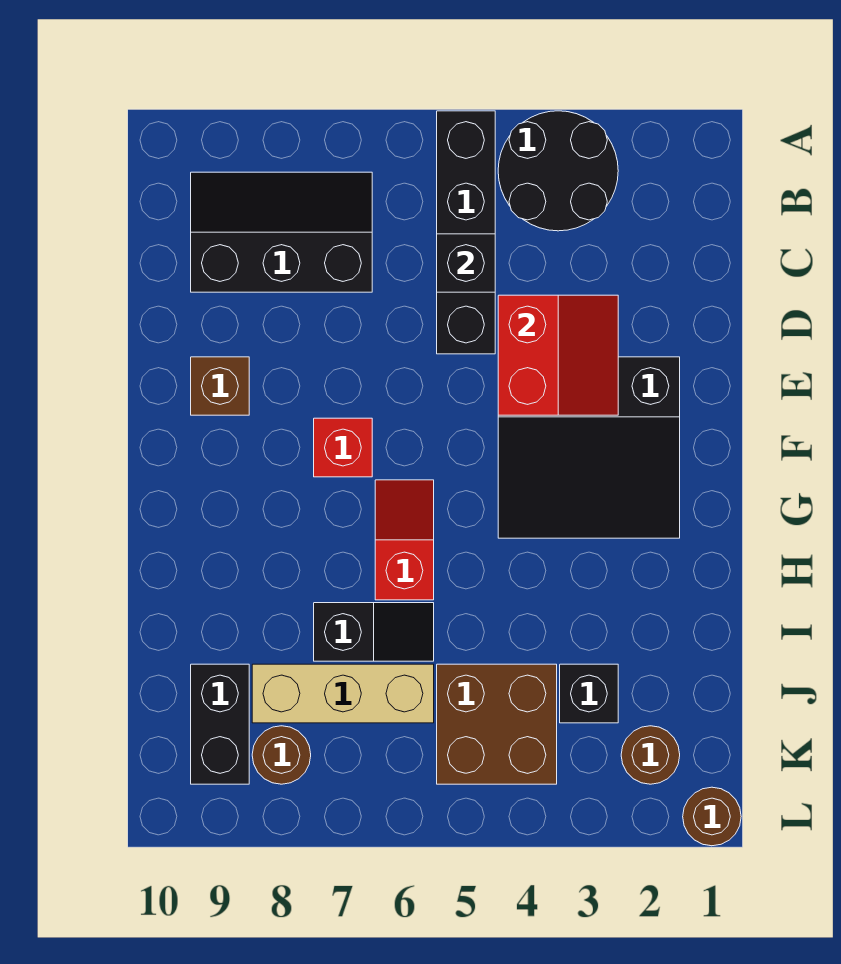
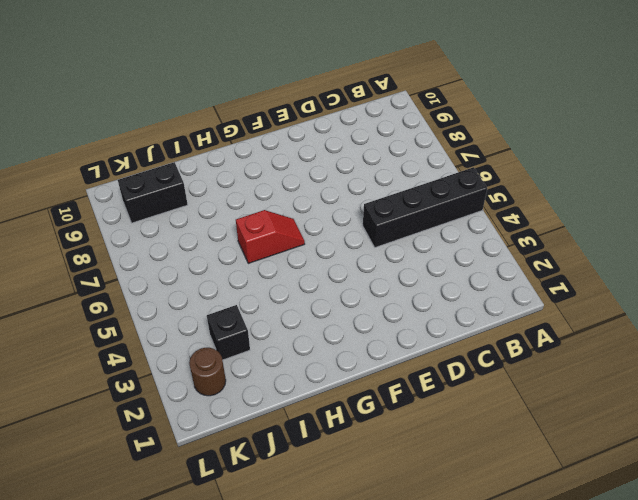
none -> black round brick A3:B4 level 1
none -> black slope B7:C9 level 1 top C
none -> black slope E2:G4 level 1 top E

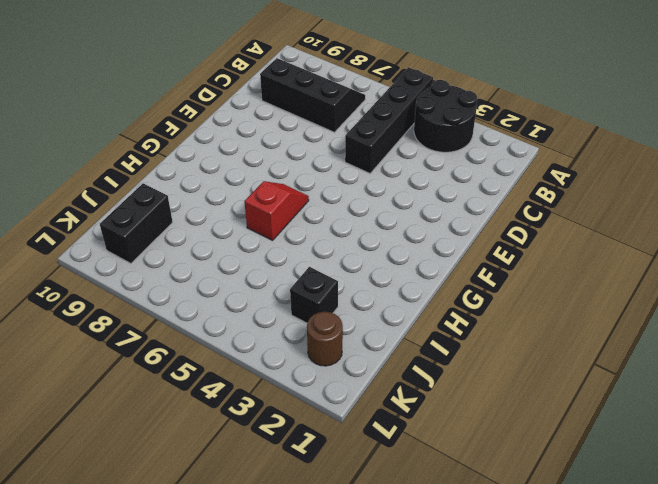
none -> black slope E2:G4 level 1 top E
none -> brown brick E9 level 1
none -> red brick F7 level 1

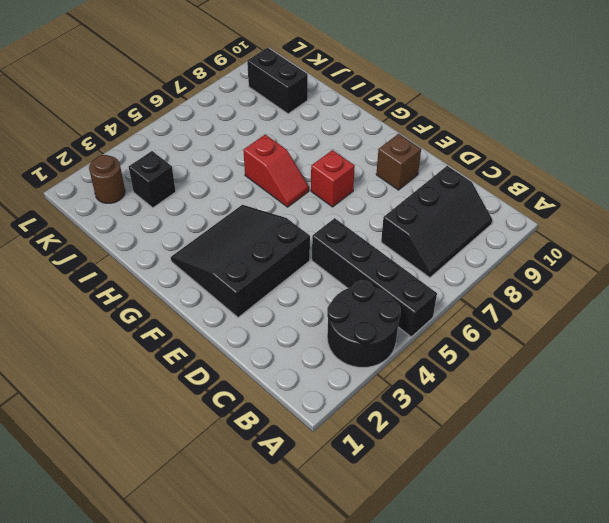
none -> black slope I6:I7 level 1 top 7
none -> brown brick J4:K5 level 1
none -> tan brick J6:J8 level 1

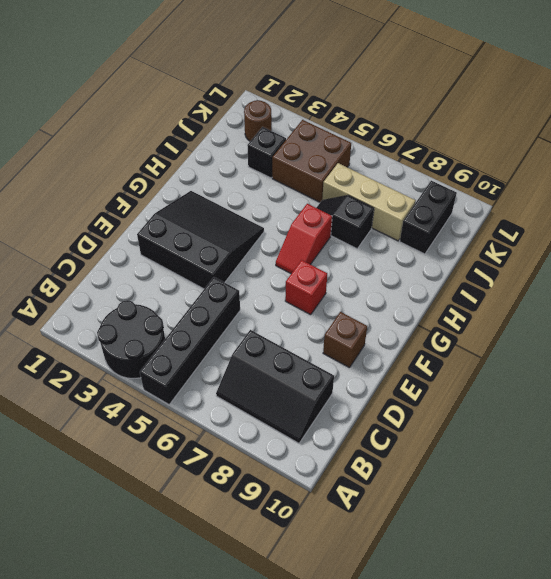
none -> brown round brick K8 level 1
none -> brown round brick L1 level 1
none -> black brick C5 level 2

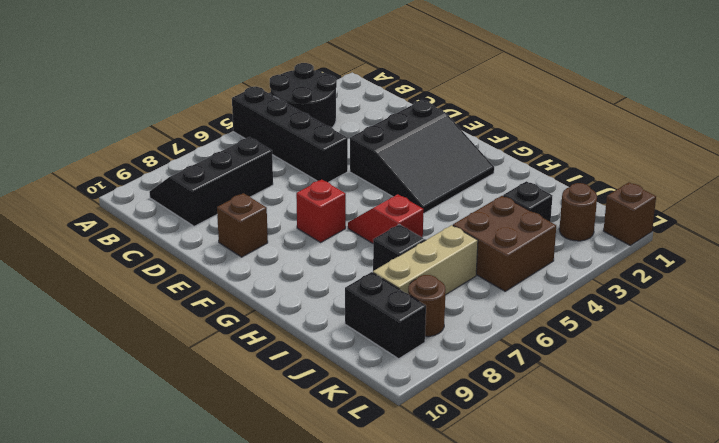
brown brick L1 level 1 -> brown round brick L1 level 1
none -> black brick C5 level 2
none -> red slope D3:E4 level 2 top 4

